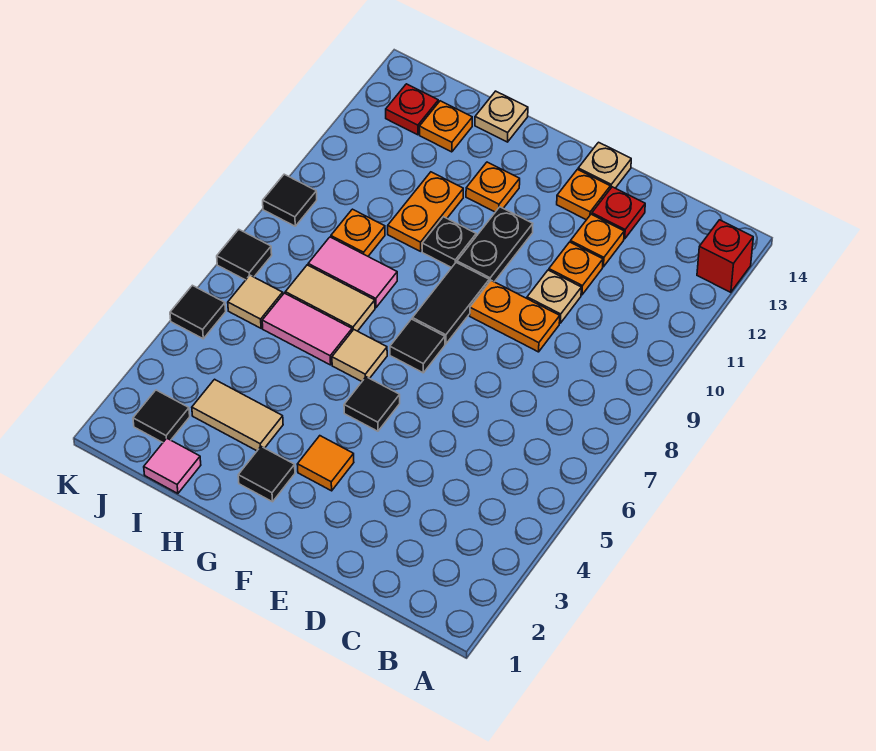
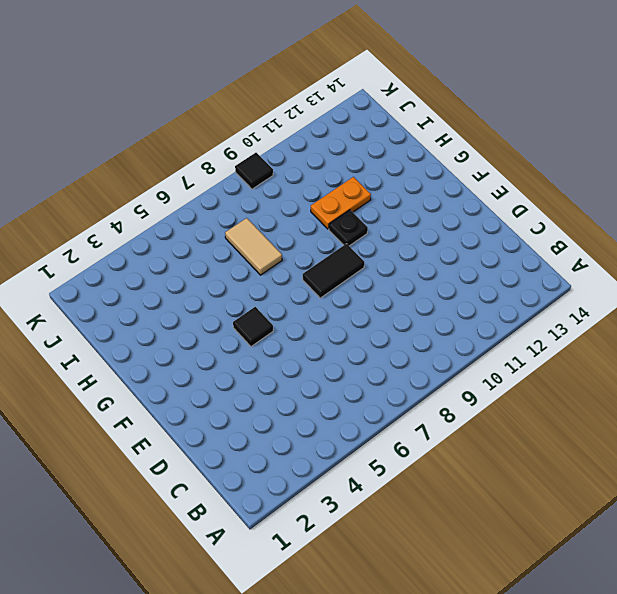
none -> red brick A13 level 1
none -> orange plate D9:E9 level 1
none -> tan plate D10 level 1
none -> orange plate D11 level 1

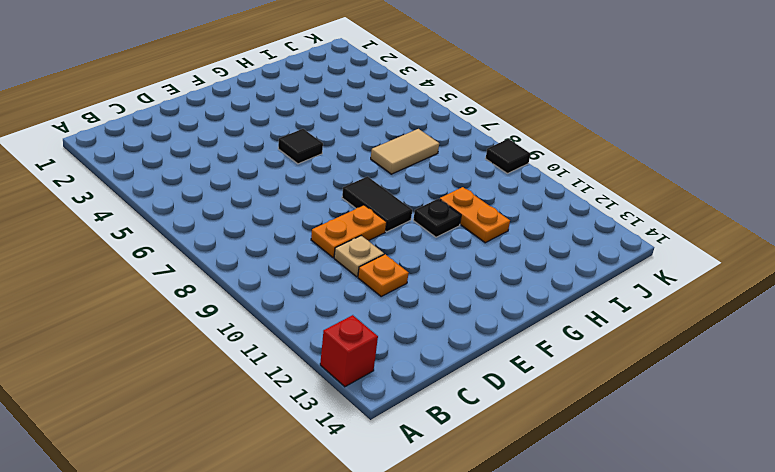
none -> orange plate D12 level 1
none -> red plate D13 level 1
none -> orange plate E13 level 1
none -> tan plate E14 level 1

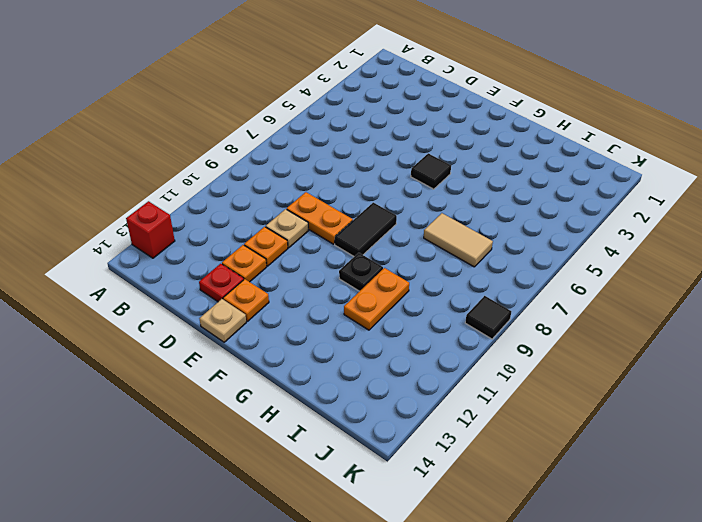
none -> orange tile F3 level 1
none -> black tile F7 level 1
none -> black plate F10:F11 level 1
none -> black tile G2 level 1

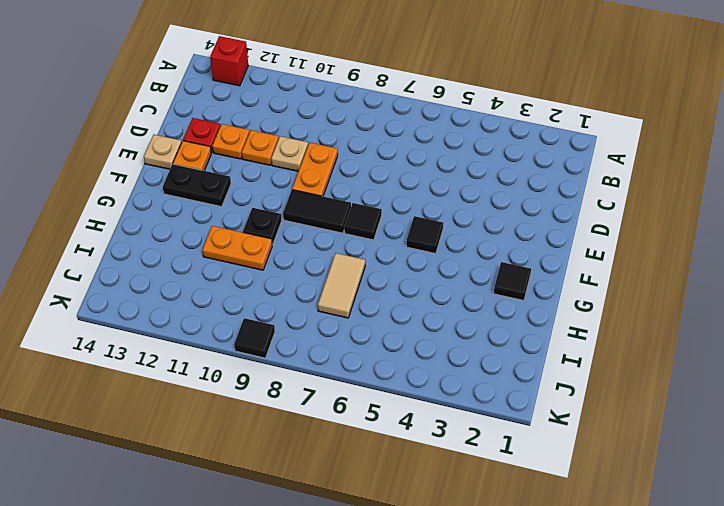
black plate F12:F13 level 1 -> black plate F10:F11 level 1
none -> orange tile F3 level 1
none -> tan tile G6 level 1
none -> orange plate G12 level 1
none -> tan tile H3:I3 level 1

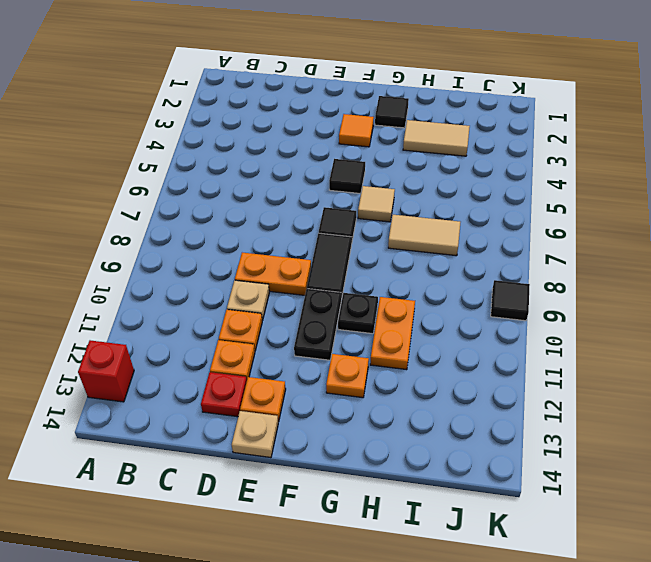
none -> pink tile H6:I6 level 1
none -> pink tile H8:I8 level 1
none -> tan plate H14 level 1
none -> pink tile I1 level 1

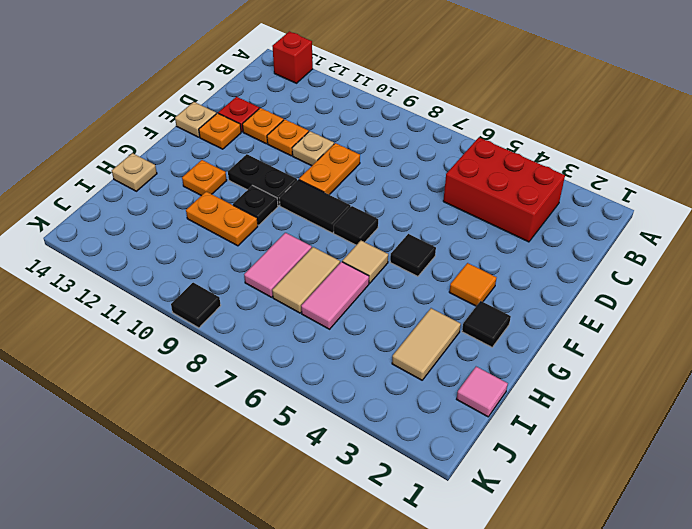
red brick B3:C5 level 1 -> none
none -> orange plate I9 level 1
none -> orange plate I13 level 1
none -> black tile J2 level 1
none -> tan tile J6 level 1

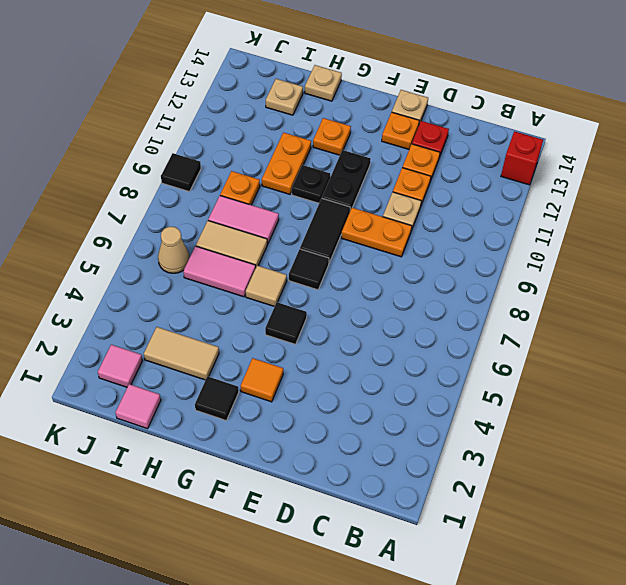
tan plate I13 level 1 -> orange plate I13 level 1
pink tile J2 level 1 -> black tile J2 level 1
tan cone J6 level 1 -> tan tile J6 level 1
none -> red plate J13 level 1
none -> black tile K5 level 1
none -> black tile K7 level 1

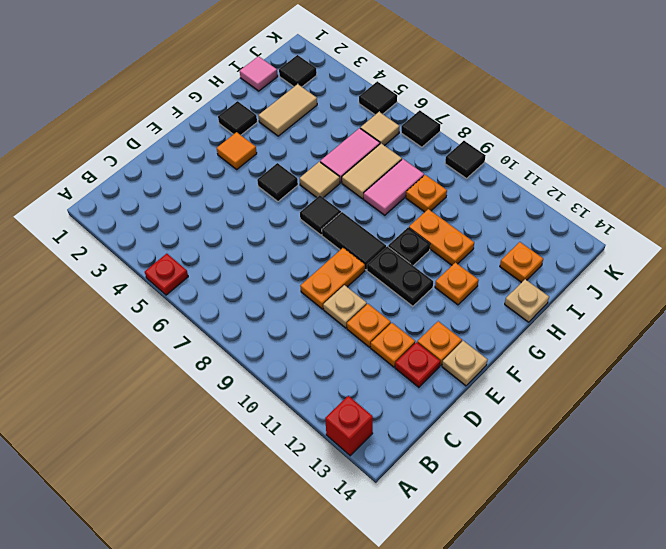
red plate A5 level 1 -> red plate J13 level 1

